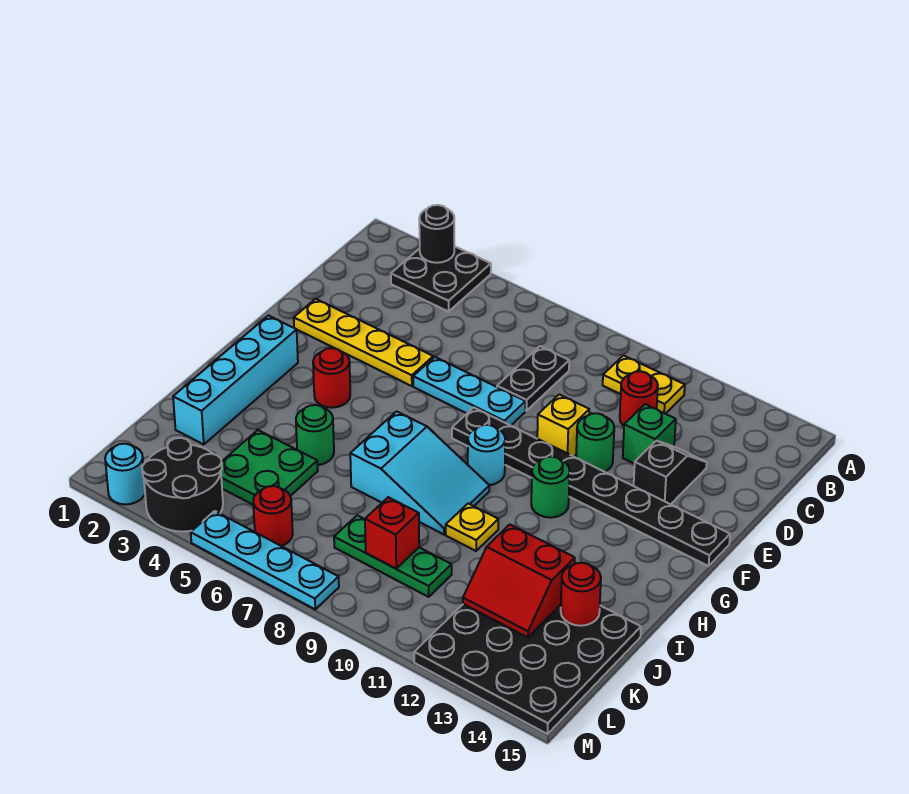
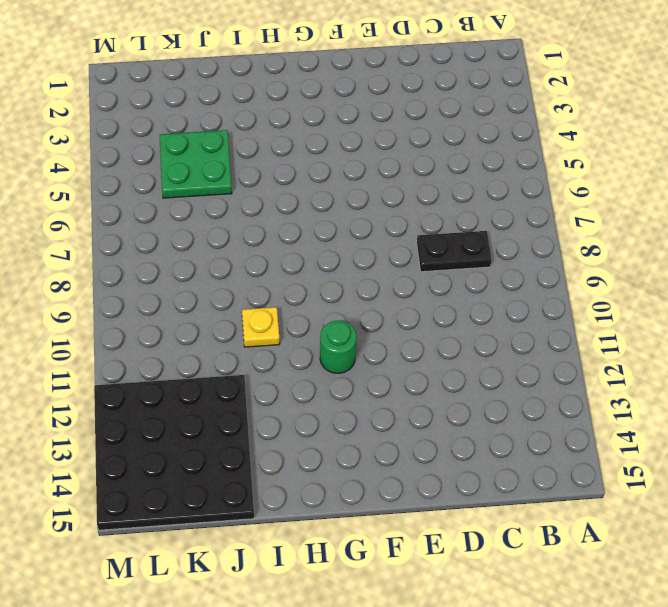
none -> black plate A3:B4 level 1
none -> yellow plate B10:B11 level 1
none -> red round brick C11 level 1

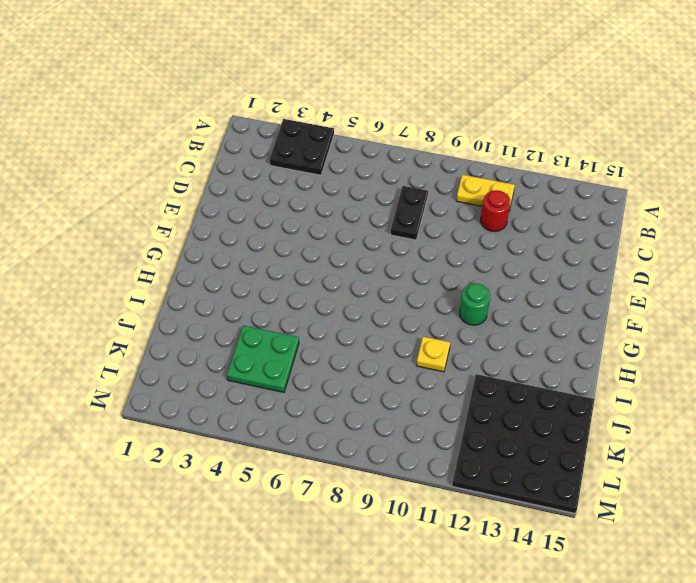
none -> green brick D12 level 1
none -> black slope D13:E13 level 1 top E
none -> yellow plate E2:E5 level 1

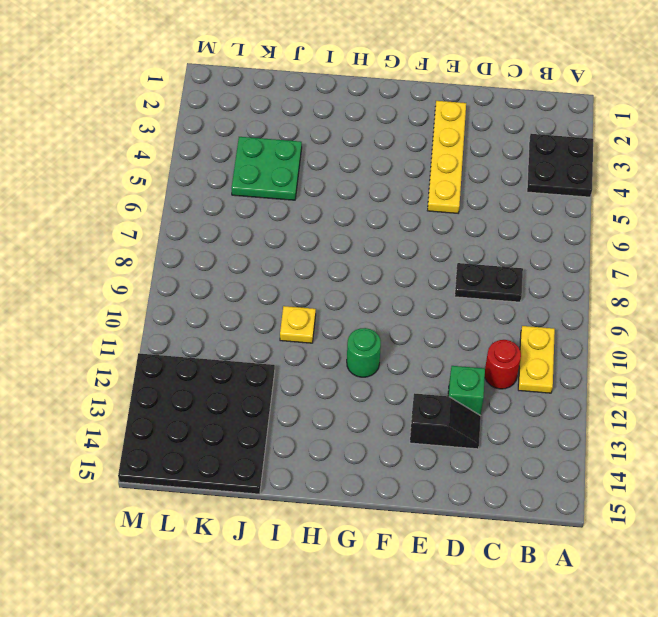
none -> cyan plate E6:E8 level 1
none -> yellow brick E10 level 1
none -> green round brick E11 level 1

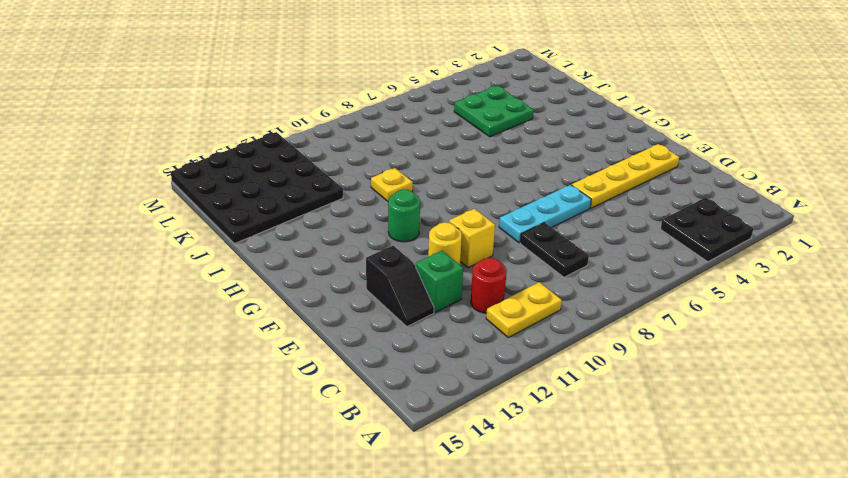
yellow round brick E11 level 1 -> green round brick E11 level 1
none -> black plate F8:F15 level 1
none -> cyan brick G2:J2 level 1
none -> red round brick G4 level 1

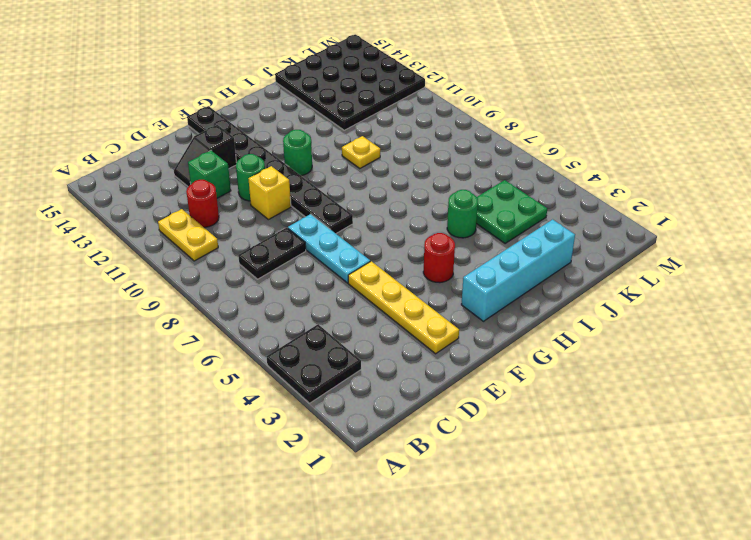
none -> cyan round brick G9 level 1
none -> cyan slope H7:I9 level 1 top 7
none -> green plate K8:K10 level 1

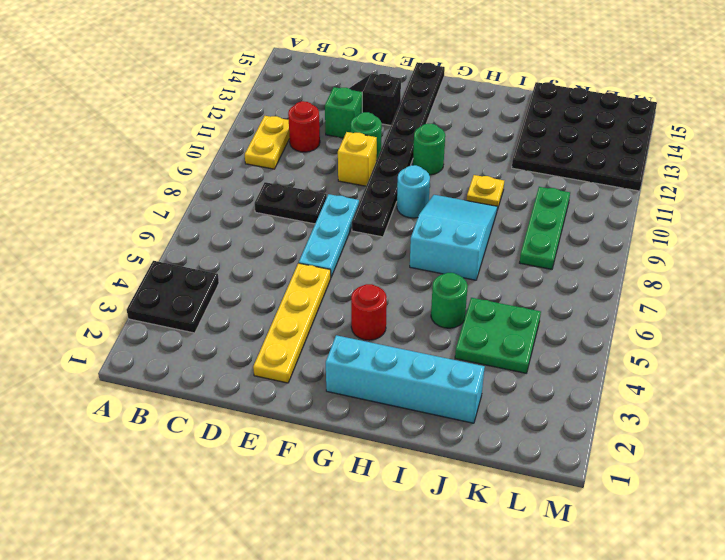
none -> black round brick L3:M4 level 1
none -> red round brick L6 level 1
none -> cyan round brick M2 level 1

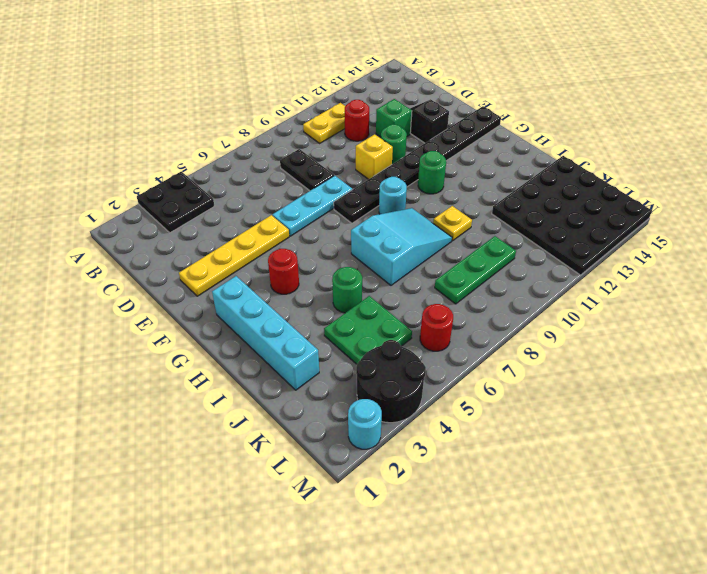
none -> cyan plate M5:M8 level 1
none -> black round brick A3 level 2
none -> red slope J12:K13 level 2 top J

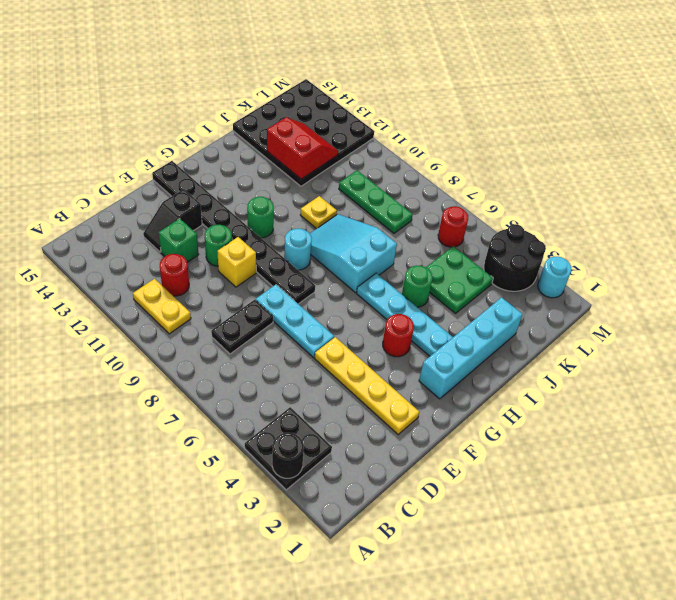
cyan plate H3:H6 level 1 -> cyan plate M5:M8 level 1
none -> red round brick J14 level 2
none -> red brick K9 level 2

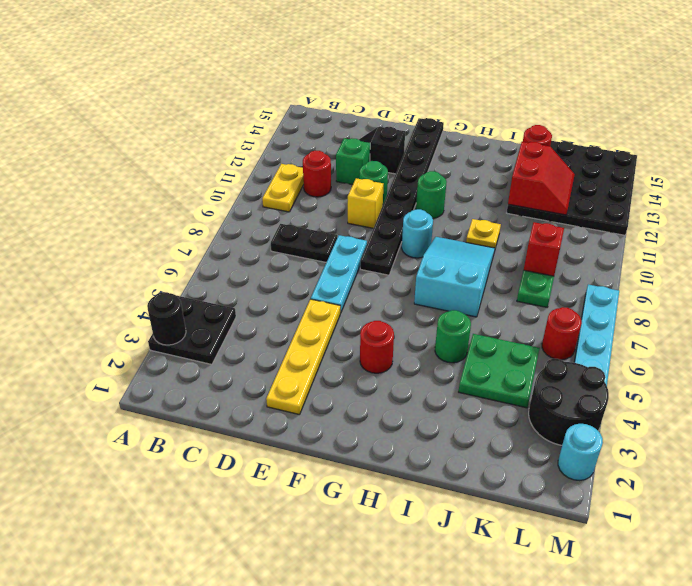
none -> cyan brick G2:J2 level 1

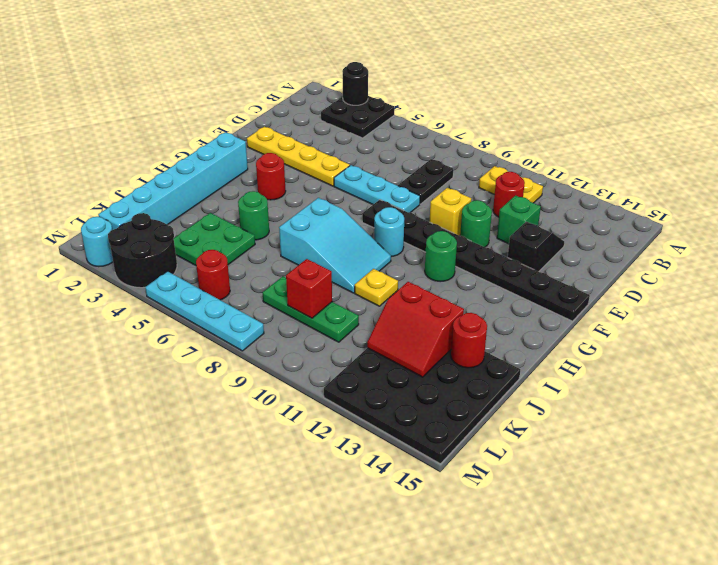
cyan brick G2:L2 level 1 -> cyan brick G2:J2 level 1

